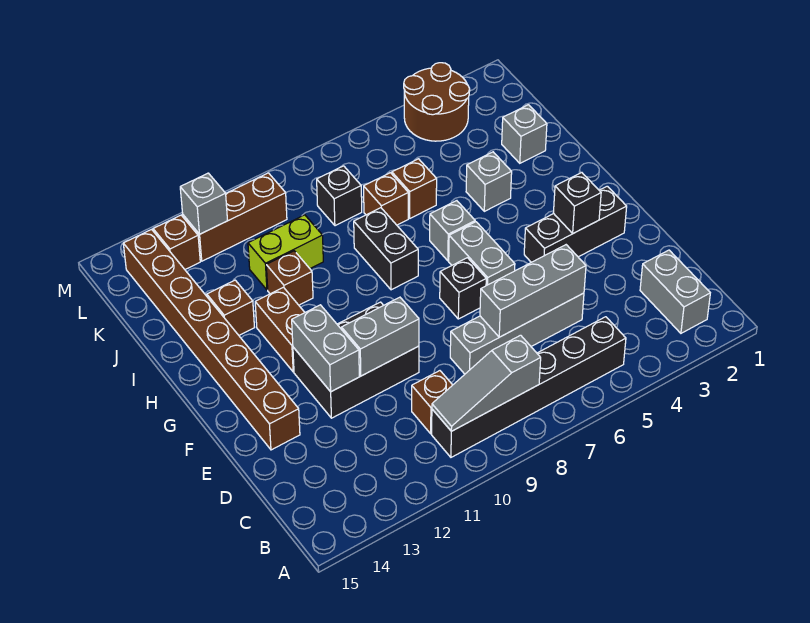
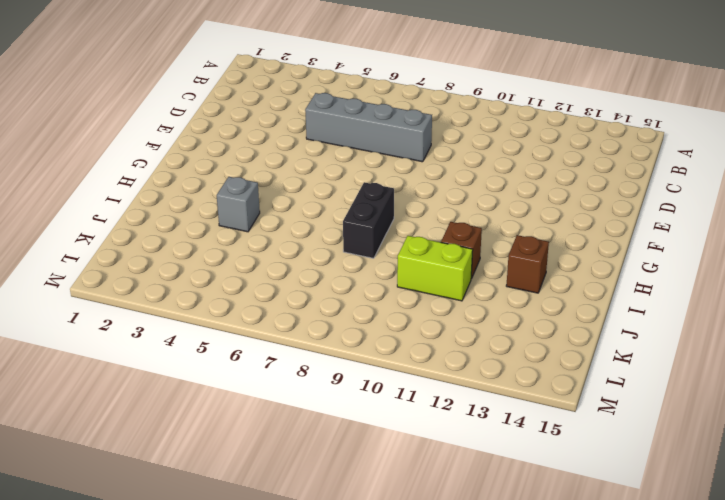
none -> grey brick B2:C2 level 1
none -> black brick B5:B10 level 1
none -> brown brick C10 level 1

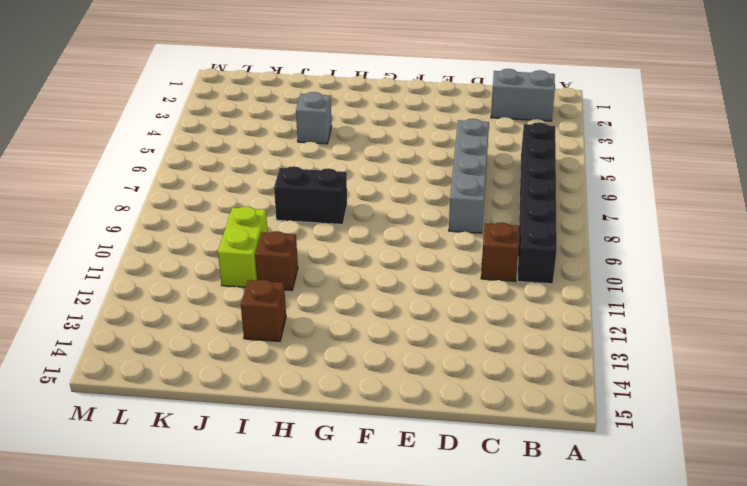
none -> black brick E10:F12 level 1
none -> brown brick E14:L14 level 1
none -> black brick F2:F4 level 1

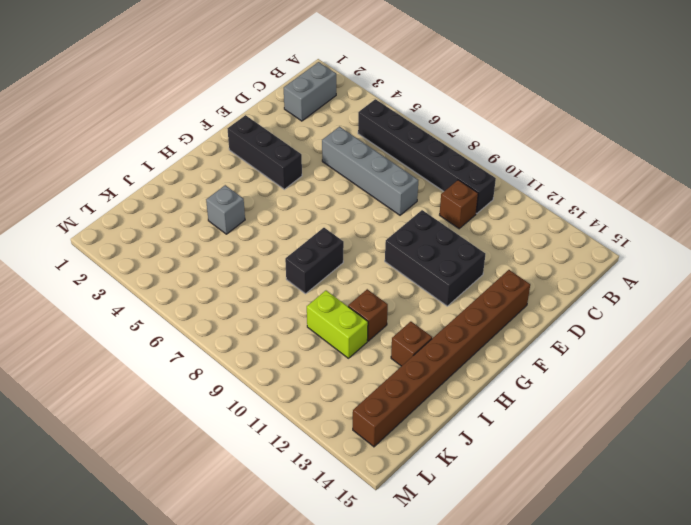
none -> grey brick F6:G6 level 1
none -> black brick F7 level 1
none -> brown brick G12:H12 level 1

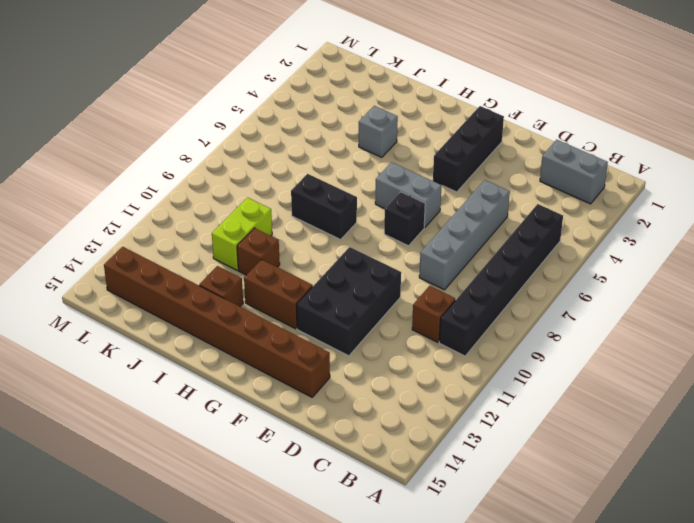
none -> grey brick H6 level 1
none -> grey brick J2 level 1
none -> brown brick J6 level 1

